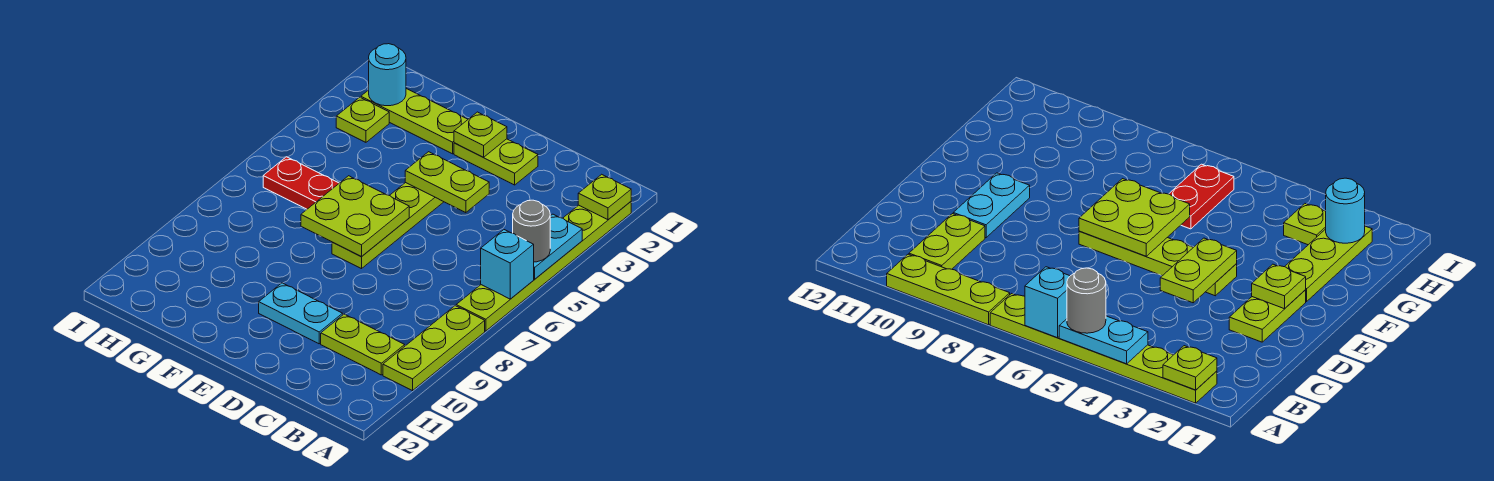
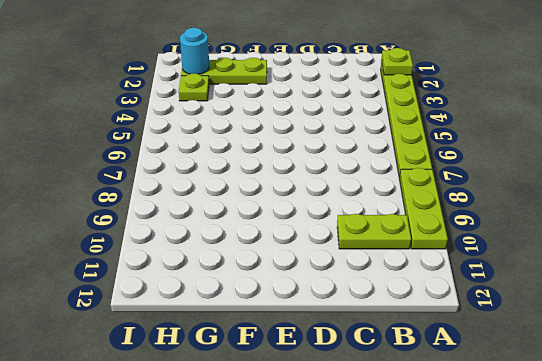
none -> lime plate D2:E2 level 1
none -> cyan plate D10:E10 level 1
none -> lime plate E4:E7 level 1

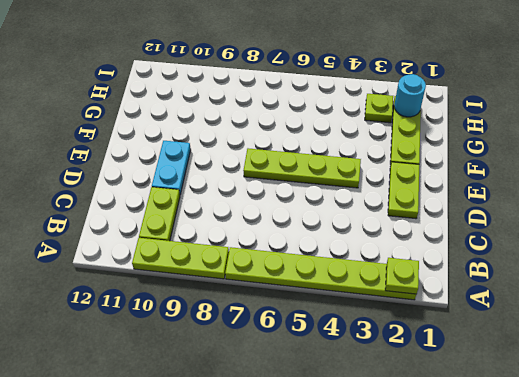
none -> red plate G6:H6 level 1
none -> cyan plate A4:A5 level 2
none -> cyan brick A6 level 2

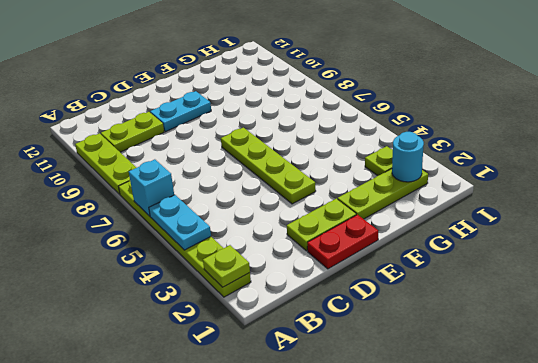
red plate D1:E1 level 1 -> red plate G6:H6 level 1
none -> lime plate D4:E4 level 2
none -> lime plate E2 level 2
none -> lime plate E6:F7 level 2

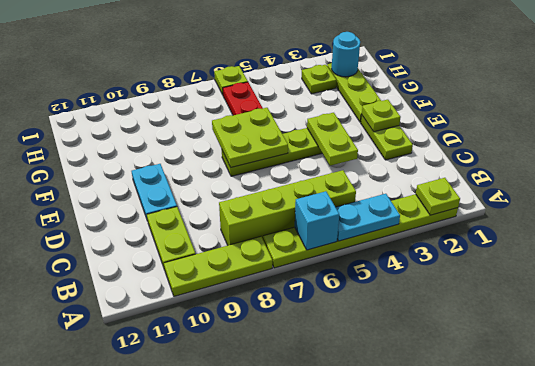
lime brick B5:B8 level 1 -> none
lime plate I6 level 1 -> none
none -> grey round brick A5 level 3

